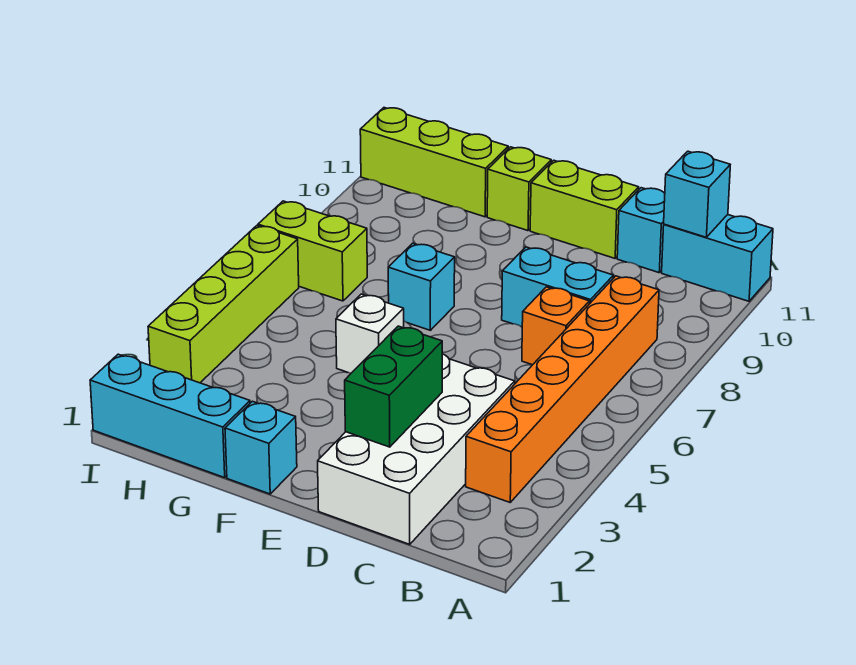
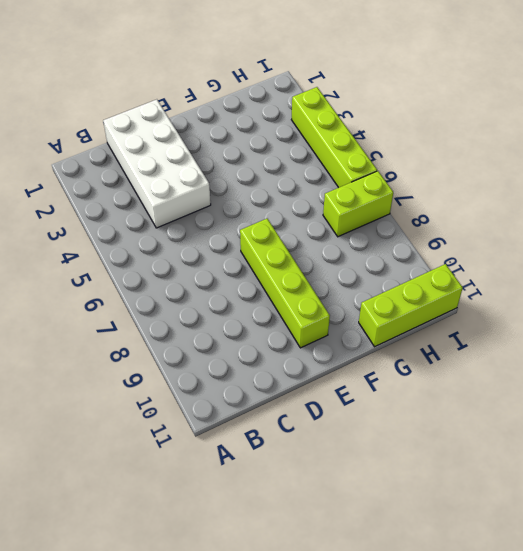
lime brick E7:E10 level 1 -> none
none -> cyan brick A11:B11 level 1
none -> orange brick B3:B8 level 1
none -> orange brick C7 level 1

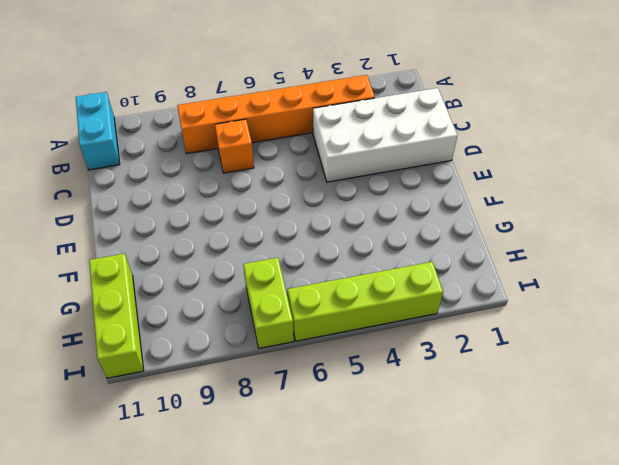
none -> cyan brick C8:D8 level 1
none -> cyan brick C11 level 1
none -> lime brick D11:E11 level 1

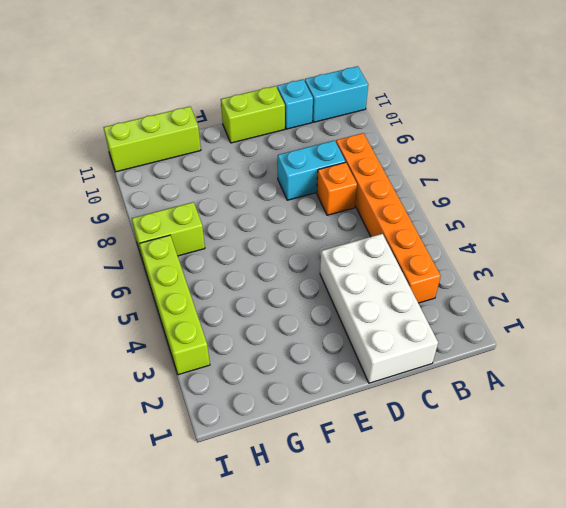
none -> cyan brick F1 level 1
none -> white brick F5 level 1
none -> cyan brick F7 level 1

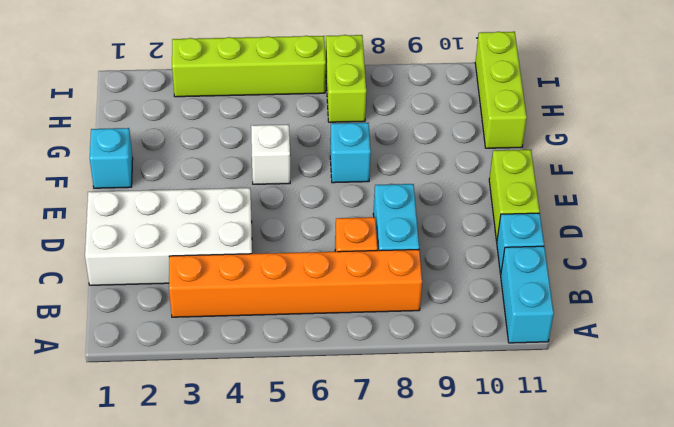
none -> lime brick F11 level 1
none -> cyan brick G1:I1 level 1
none -> cyan brick B11 level 2

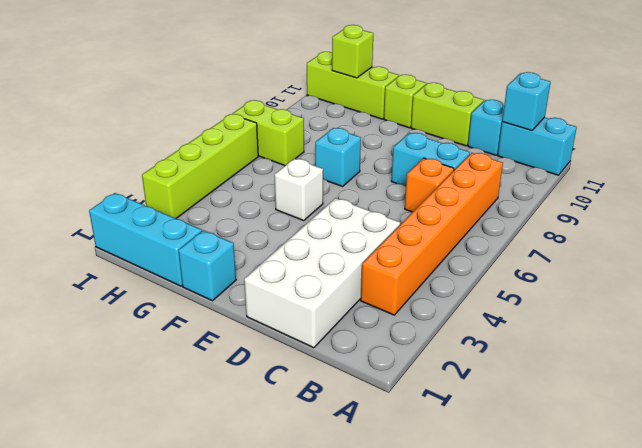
lime brick H11 level 2 -> none
none -> green brick D2:D3 level 2

